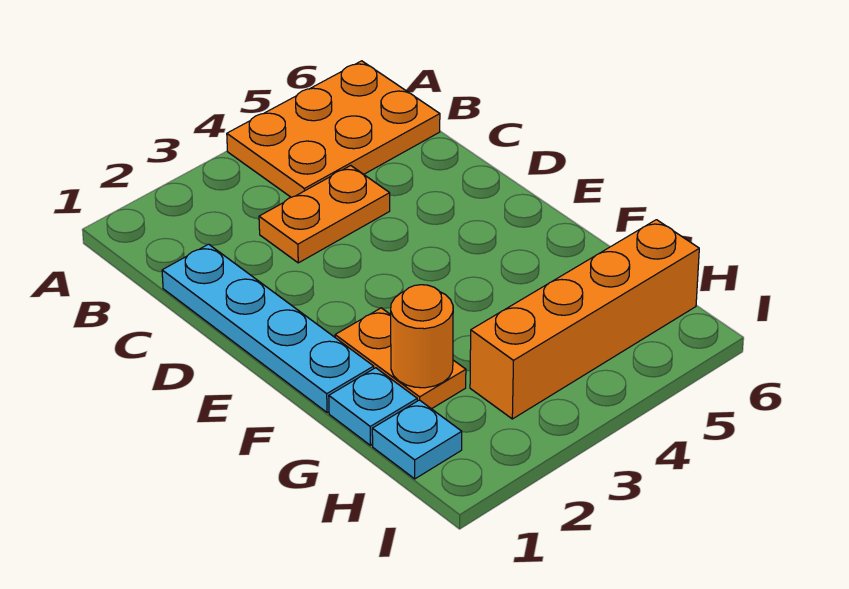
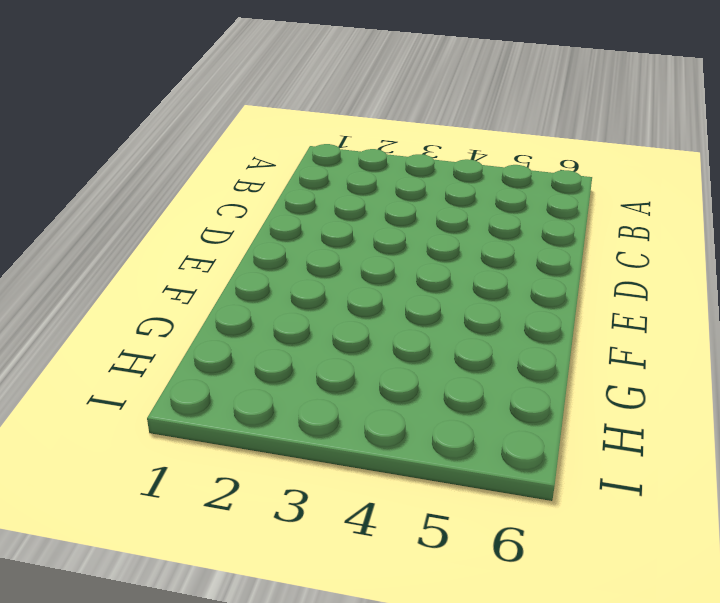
none -> orange plate A4:B6 level 1
none -> cyan plate C1:F1 level 1

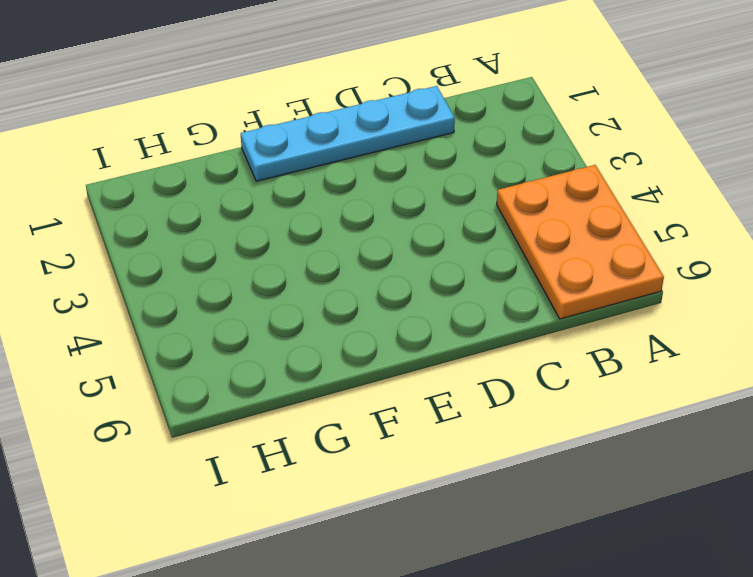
none -> orange plate C3:C4 level 1
none -> orange plate F2:G2 level 1

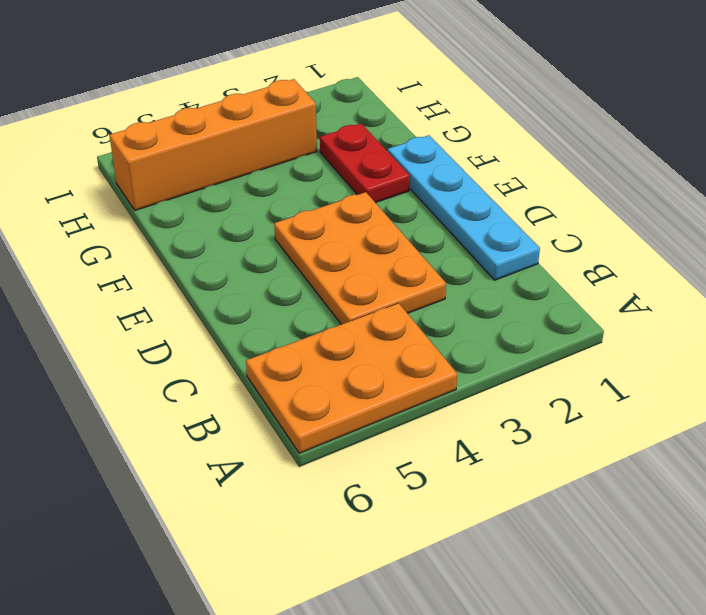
orange plate C3:E4 level 1 -> orange plate C3:C4 level 1
red plate F2:G2 level 1 -> orange plate F2:G2 level 1
none -> cyan plate G1 level 1
none -> cyan plate H1 level 1

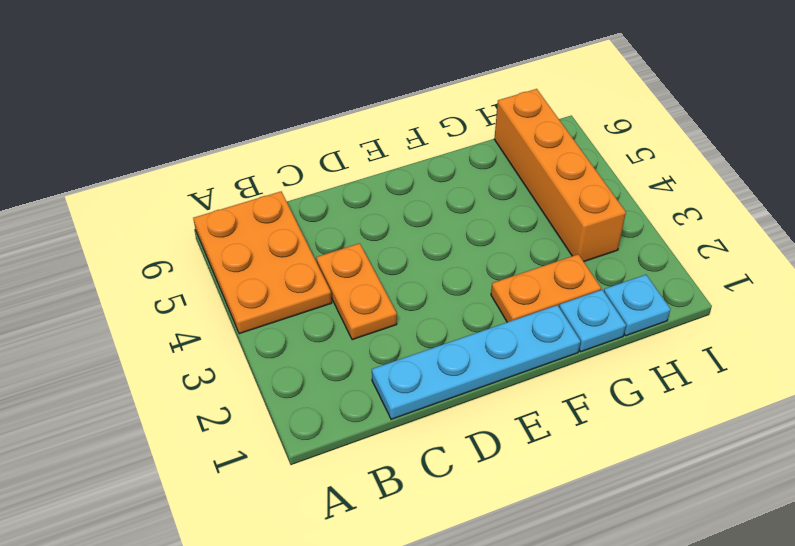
none -> orange round brick G2 level 2

